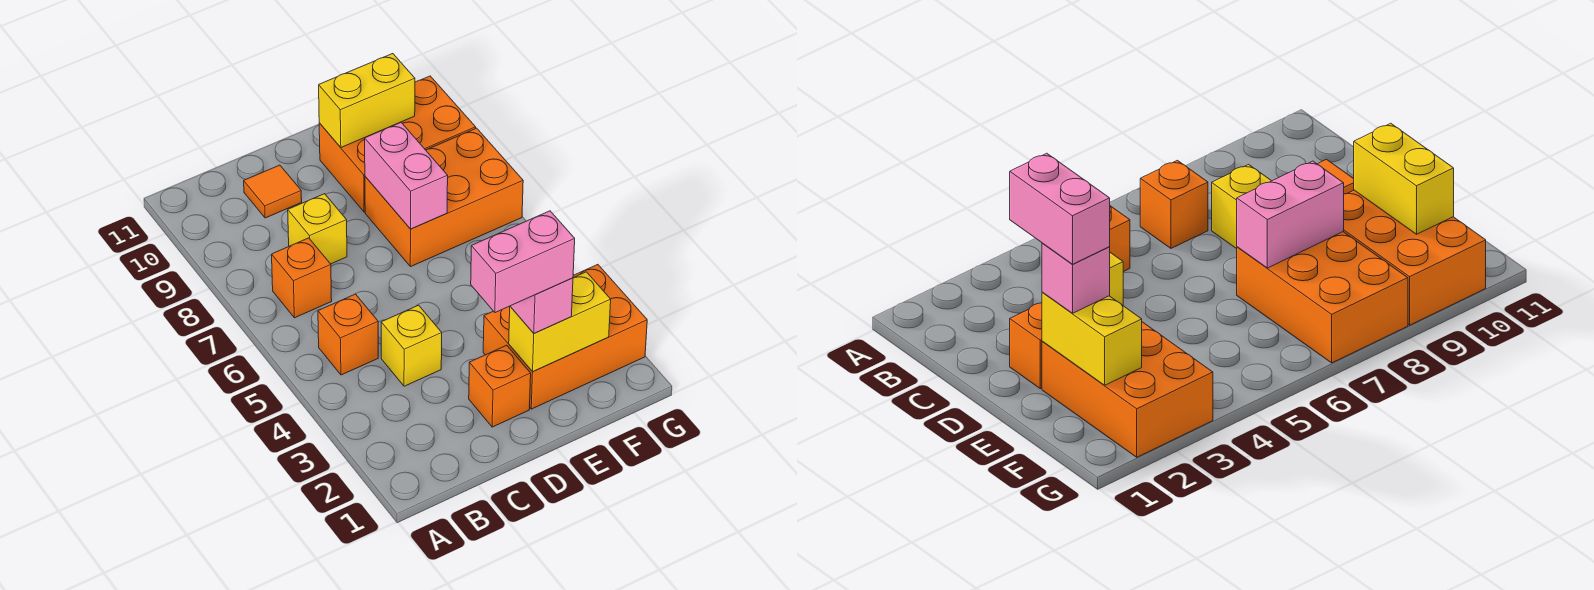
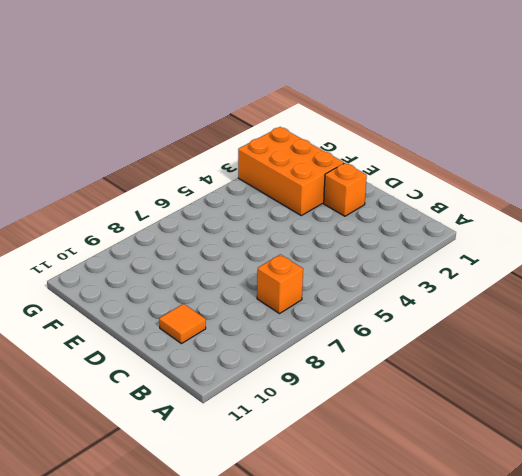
none -> orange brick B5 level 1
none -> yellow brick C4 level 1
none -> yellow brick C8 level 1

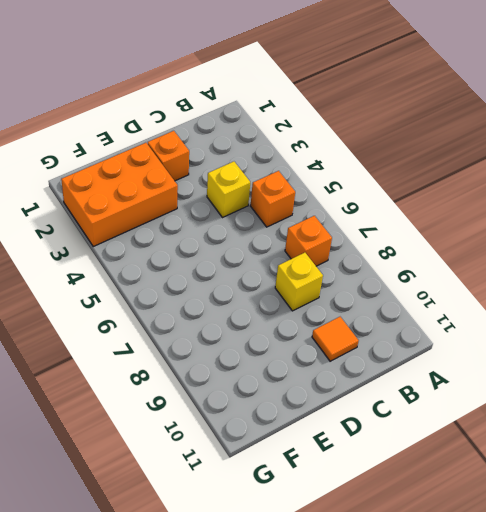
none -> orange brick E7:G8 level 1
none -> orange brick E9:G10 level 1
none -> yellow brick E2:F2 level 2

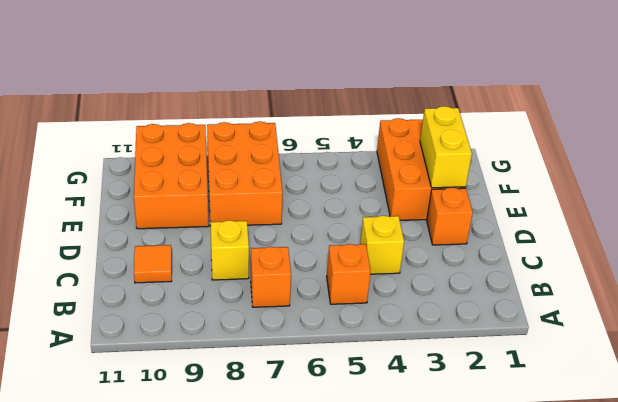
none -> pink brick E7:E8 level 2
none -> yellow brick E10:F10 level 2
none -> pink brick E2 level 3

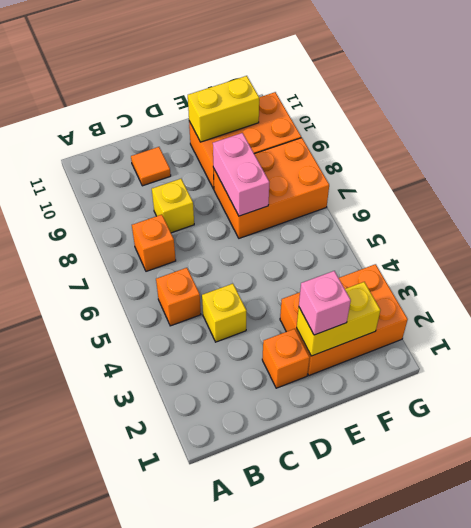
none -> pink brick D2:E2 level 4

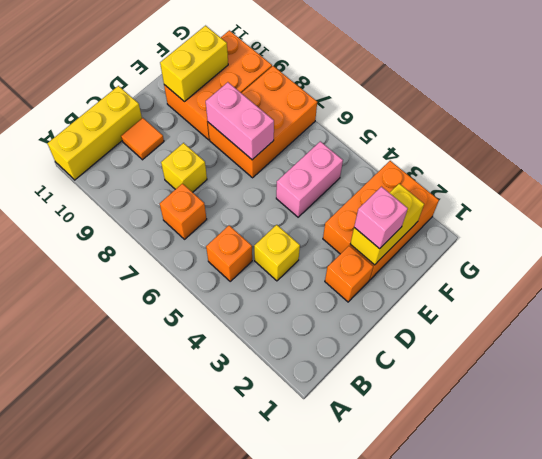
yellow brick A11:C11 level 1 -> none
pink brick E5:F5 level 1 -> pink brick D2:E2 level 4

